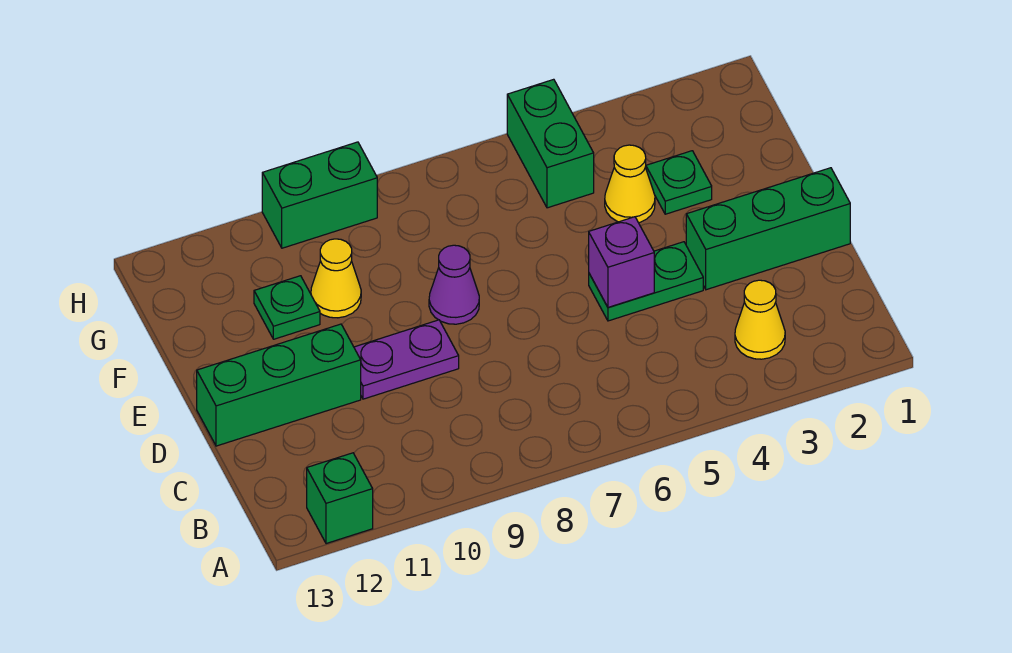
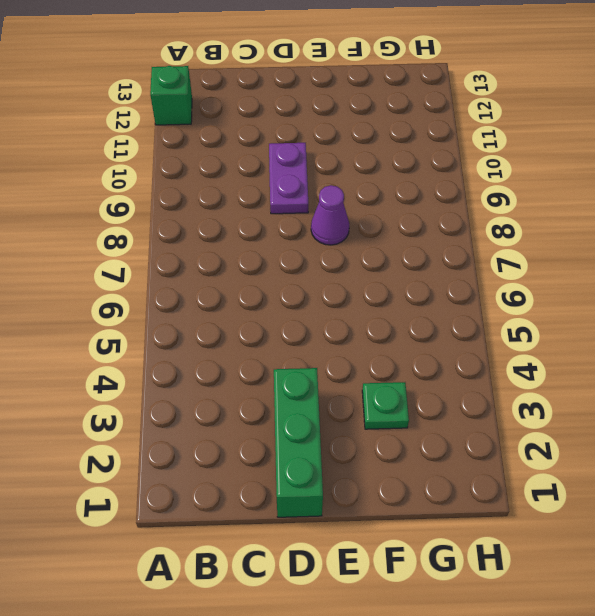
none -> yellow cone B3 level 1
none -> green plate D4:D5 level 1
none -> green brick D11:D13 level 1

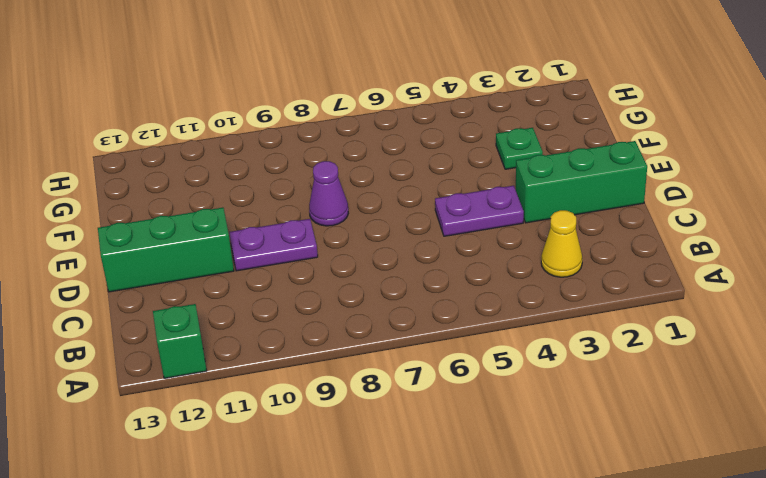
purple plate D4:D5 level 1 -> green plate D4:D5 level 1
none -> yellow cone F4 level 1
none -> yellow cone F10 level 1
none -> green plate F11 level 1

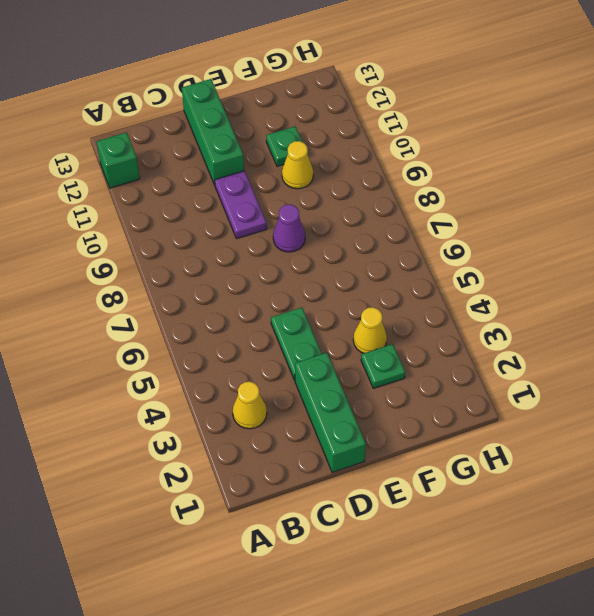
none -> green brick G5:H5 level 1
none -> green brick H9:H10 level 1
none -> purple brick D5 level 2

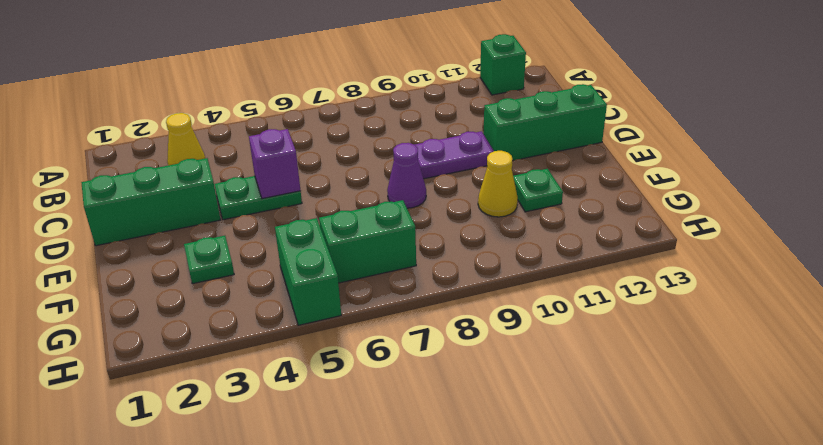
green brick G6:G7 level 1 -> green brick H9:H10 level 1
none -> yellow cone F4 level 1

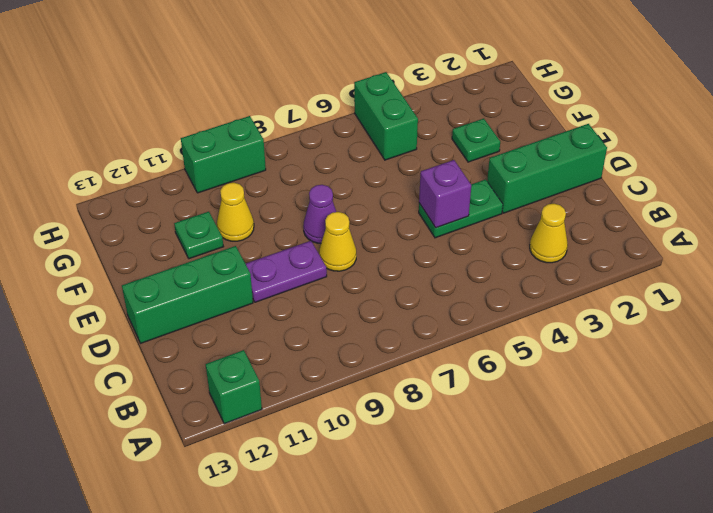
yellow cone D8 level 1 -> yellow cone F4 level 1

